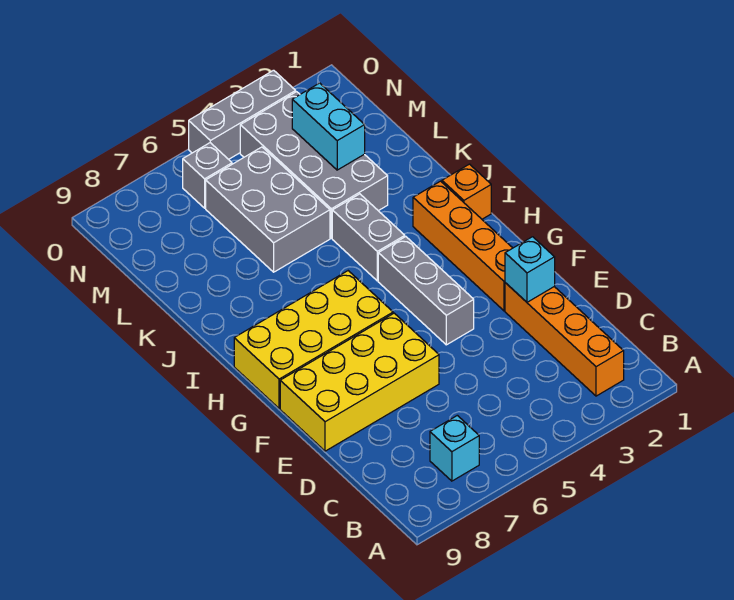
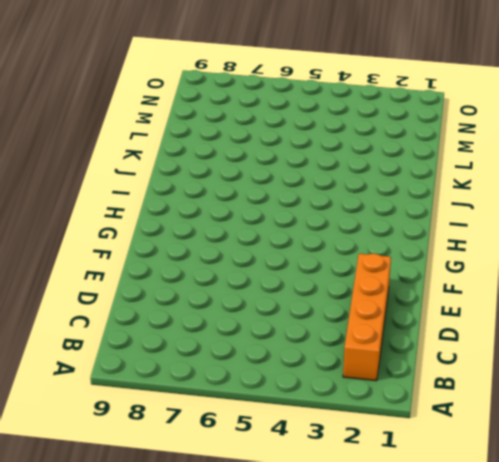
none -> cyan brick B7 level 1
none -> yellow brick E6:F9 level 1
none -> orange brick F2:I2 level 1

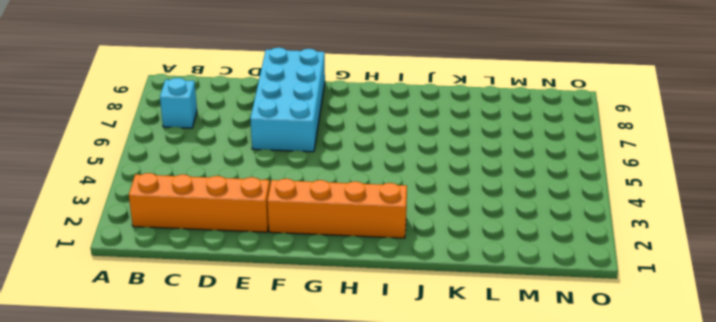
cyan brick E6:F9 level 1 -> yellow brick E6:F9 level 1
none -> grey brick F4:H4 level 1
none -> yellow brick G6:H9 level 1
none -> orange brick I1 level 1

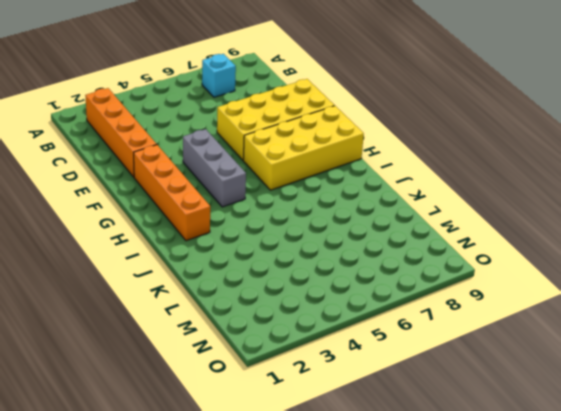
none -> orange brick I1 level 1
none -> grey brick I4:J4 level 1
none -> grey brick K3:N4 level 1

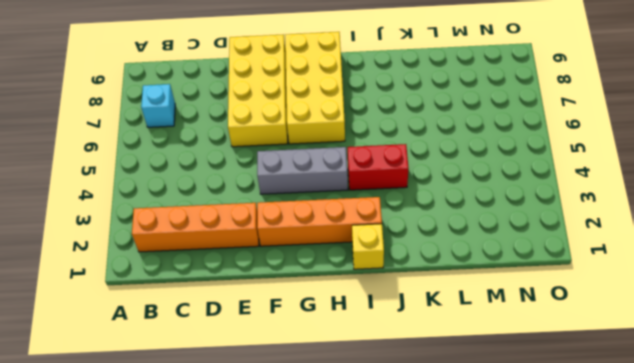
yellow brick I1 level 1 -> orange brick I1 level 1
red brick I4:J4 level 1 -> grey brick I4:J4 level 1
none -> grey brick K3:N4 level 1
none -> grey brick K5:M6 level 1
none -> grey brick N6 level 1

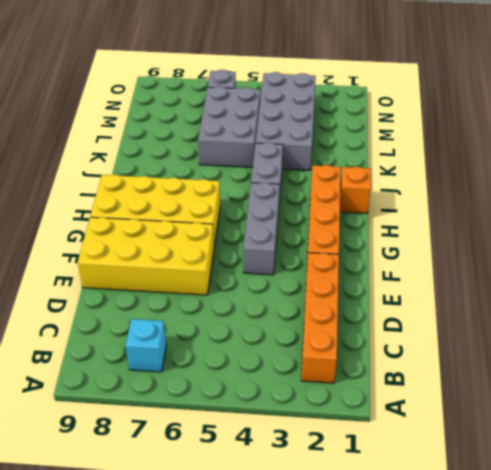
none -> grey brick O3:O5 level 1
none -> cyan brick E2 level 2
none -> cyan brick L3:M3 level 2

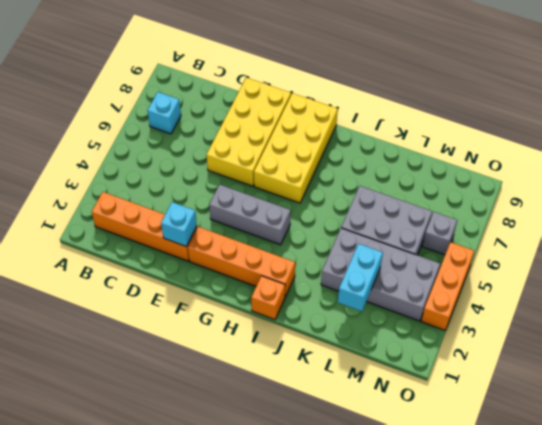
cyan brick L2:L3 level 2 -> cyan brick L3:M3 level 2
orange brick O3:O5 level 1 -> grey brick O3:O5 level 1
none -> grey brick I4:J4 level 1

